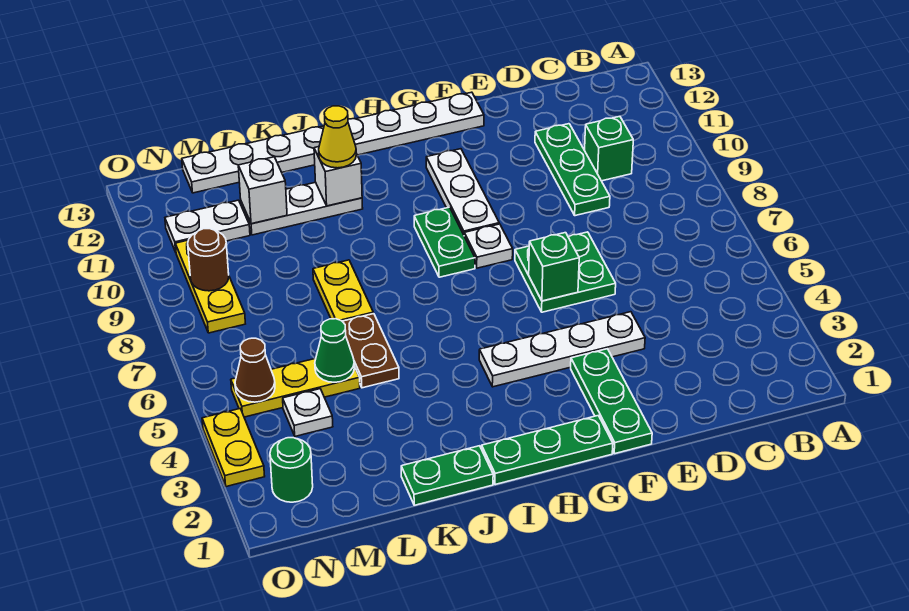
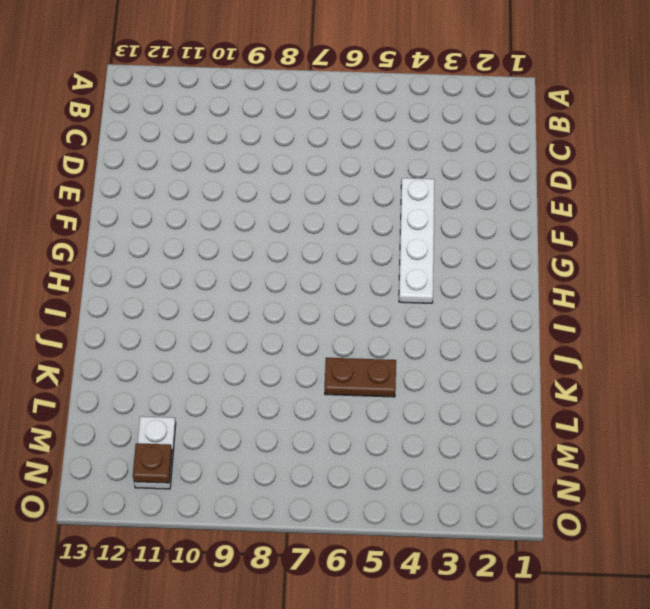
brown plate N11 level 2 -> none
none -> green brick C10 level 1
none -> green plate D9:D11 level 1
none -> green plate E6:F7 level 1

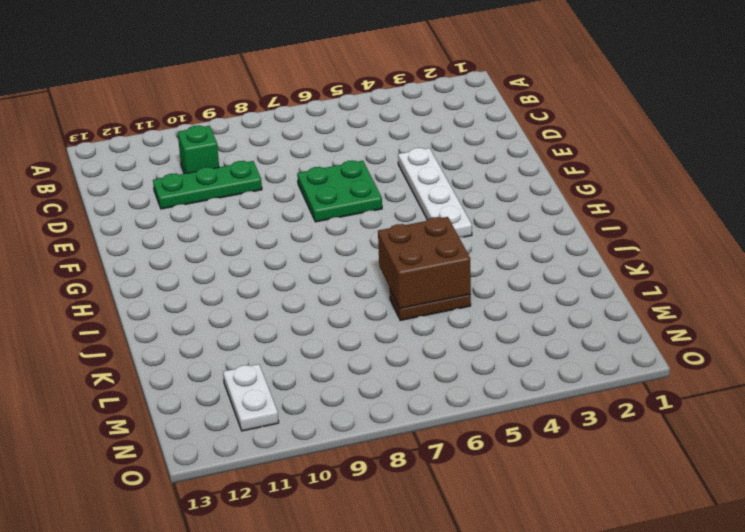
brown brick J5:K6 level 2 -> none
none -> green plate F1:F3 level 1
none -> white plate F13:M13 level 1
none -> green plate G1:I1 level 1

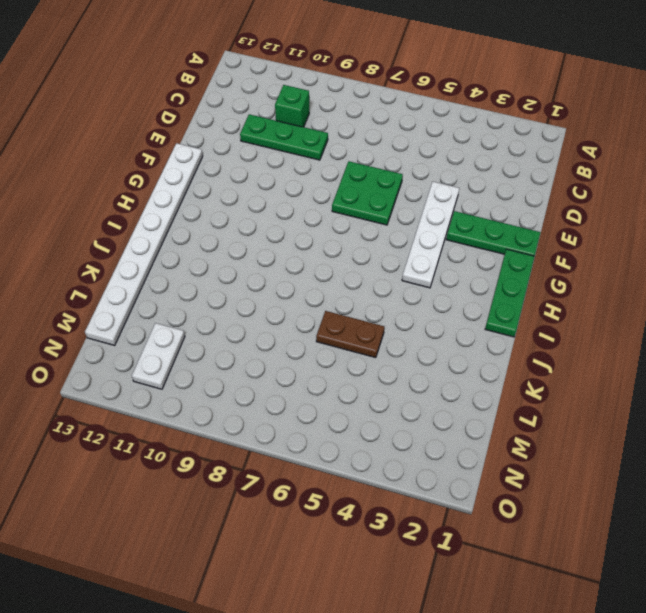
none -> white plate G8 level 1
none -> white plate G9:G11 level 1
none -> green plate H8:H9 level 1

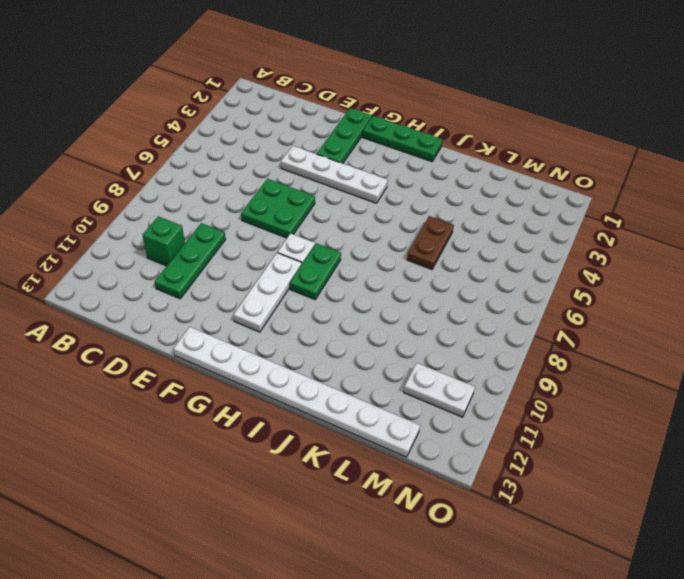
none -> green plate J1:K1 level 1
none -> white plate J11:L11 level 1
none -> yellow plate K7:K8 level 1

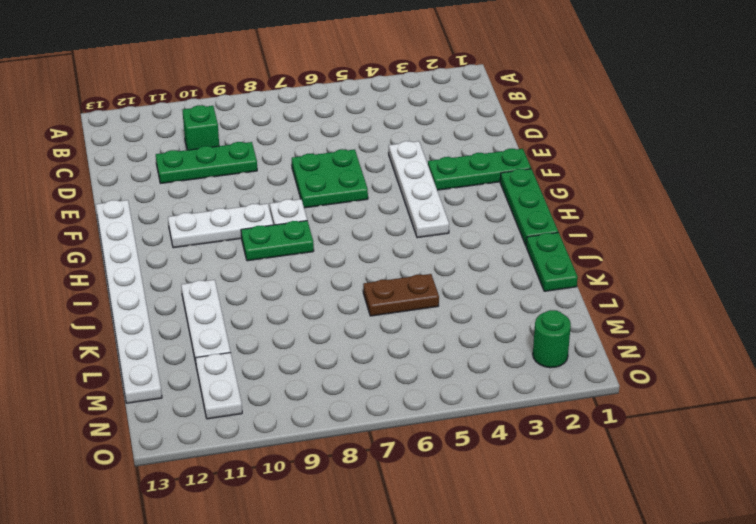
none -> yellow plate K7:K8 level 1
none -> yellow plate L5:N5 level 1
none -> white plate M4 level 1

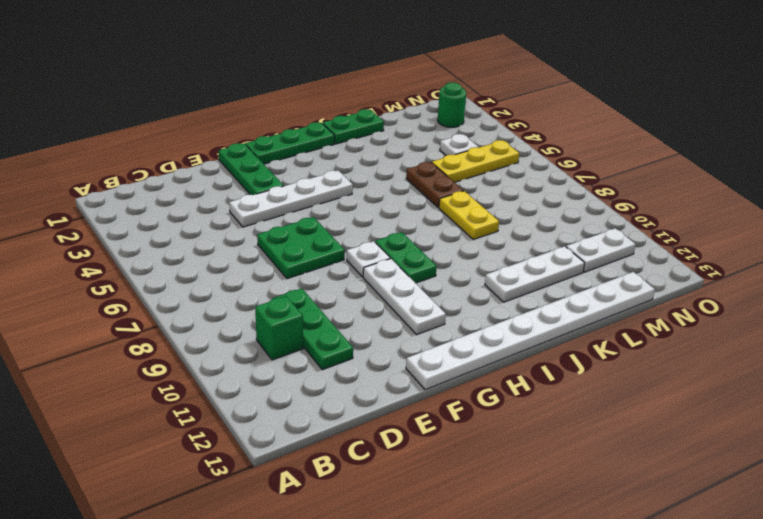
none -> yellow plate N8:N10 level 1
none -> yellow plate O3:O4 level 1
none -> green brick F6 level 2

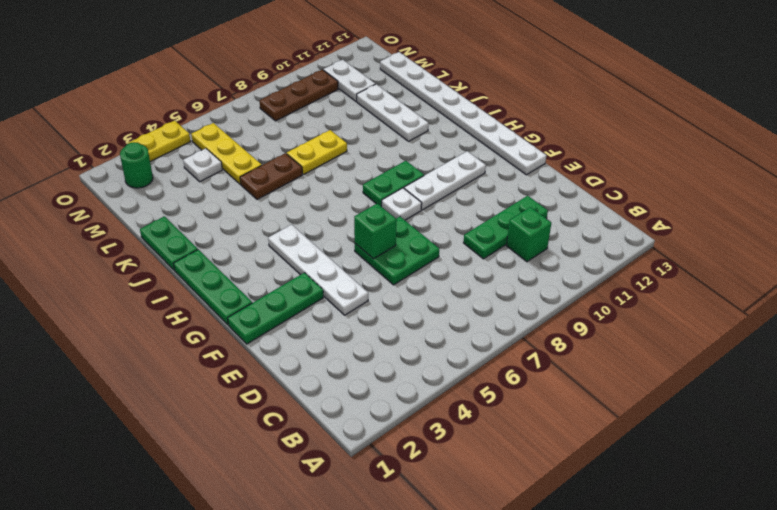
brown plate N8:N10 level 1 -> yellow plate N8:N10 level 1
none -> white brick J11 level 2
none -> green cone L5 level 2
none -> white brick L11 level 2

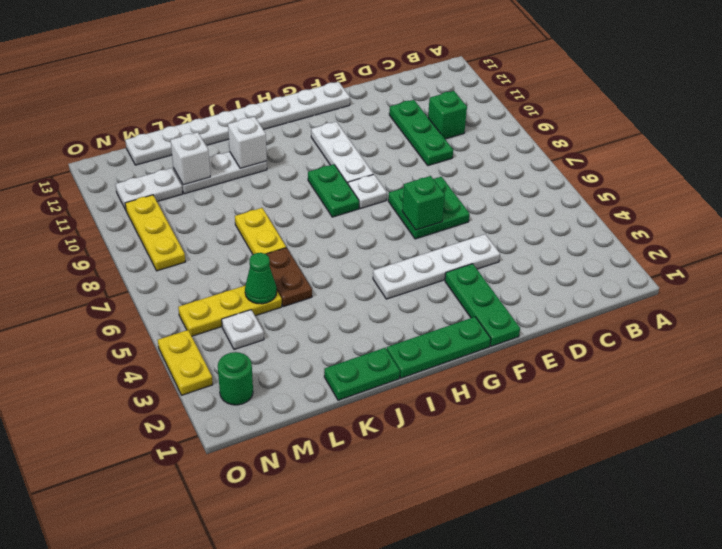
none -> brown cone N5 level 2
none -> brown round brick N9 level 2
none -> yellow cone J11 level 3

